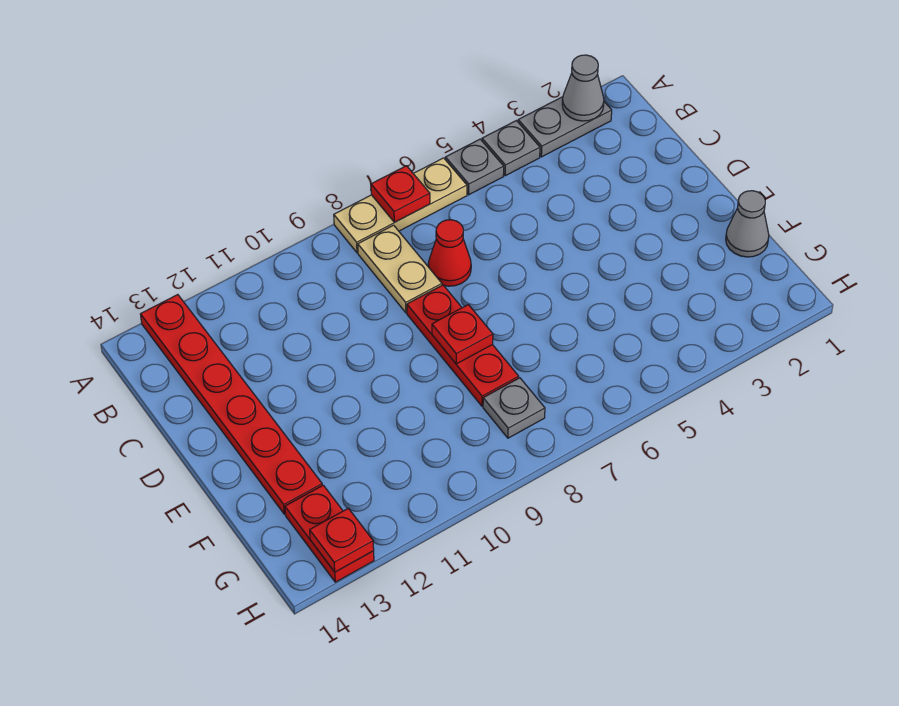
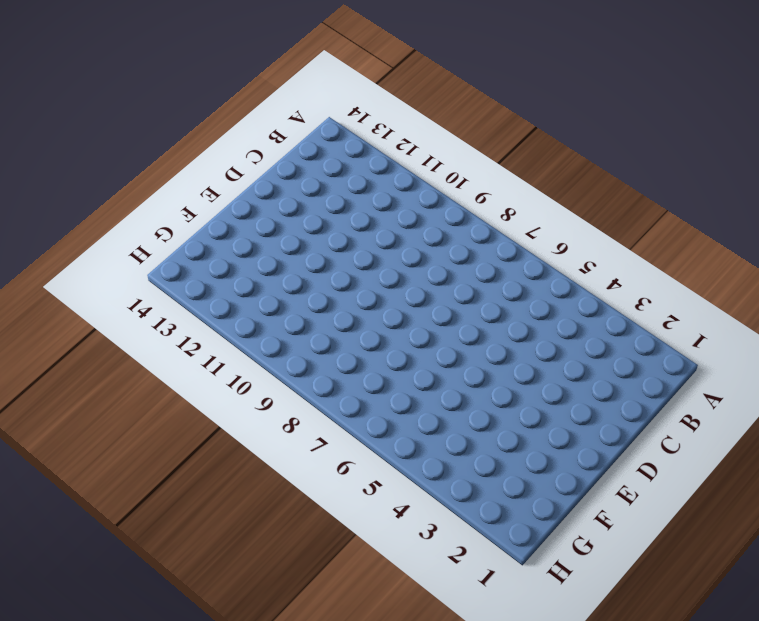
none -> grey plate A2:A3 level 1
none -> grey plate A4 level 1
none -> grey plate A5 level 1

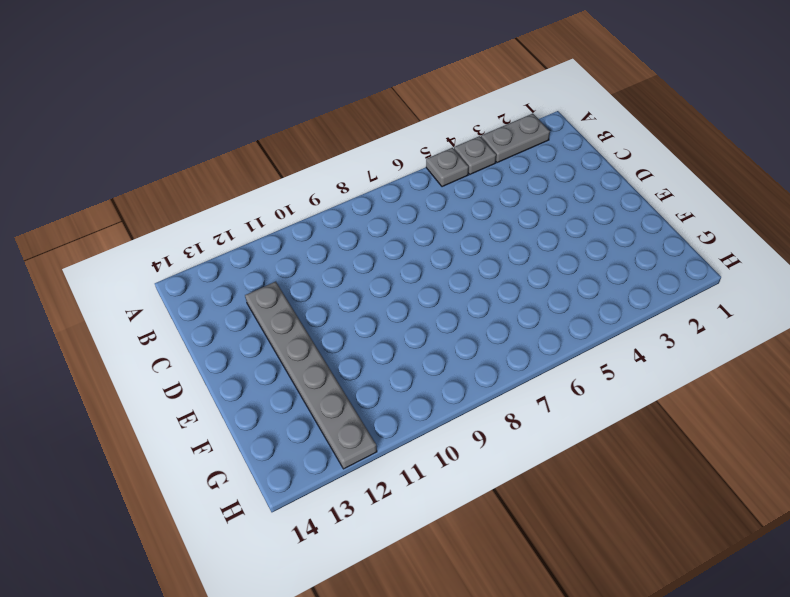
grey plate C12:H12 level 1 -> none
none -> tan plate A6:A8 level 1
none -> red plate A13:F13 level 1
none -> tan plate B8:C8 level 1

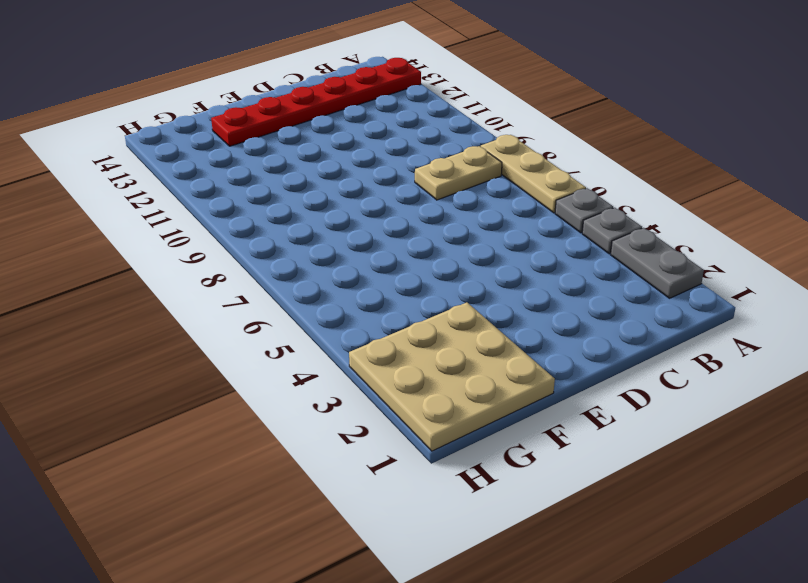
tan plate F1:H3 level 1 -> grey cone F1 level 1
none -> red cone C7 level 1
none -> red plate D8:F8 level 1
none -> grey plate G8 level 1

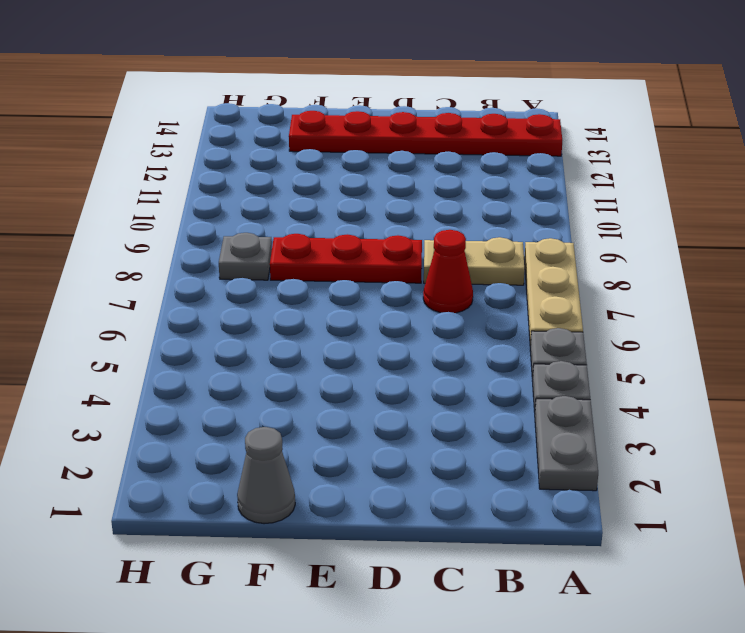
none -> red plate G13:H13 level 1
none -> grey cone A2 level 2
none -> red plate A7 level 2

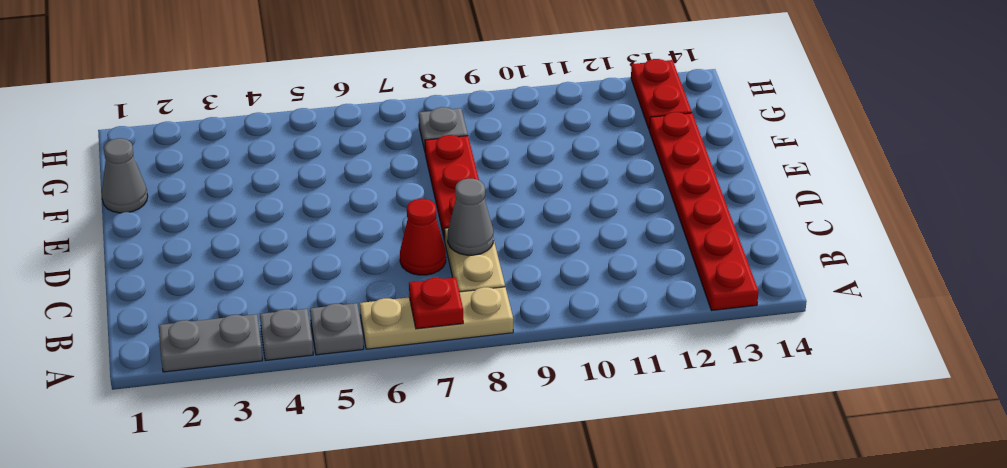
grey cone C8 level 2 -> grey cone A2 level 2
none -> red plate E8 level 2
none -> red plate H13 level 2

